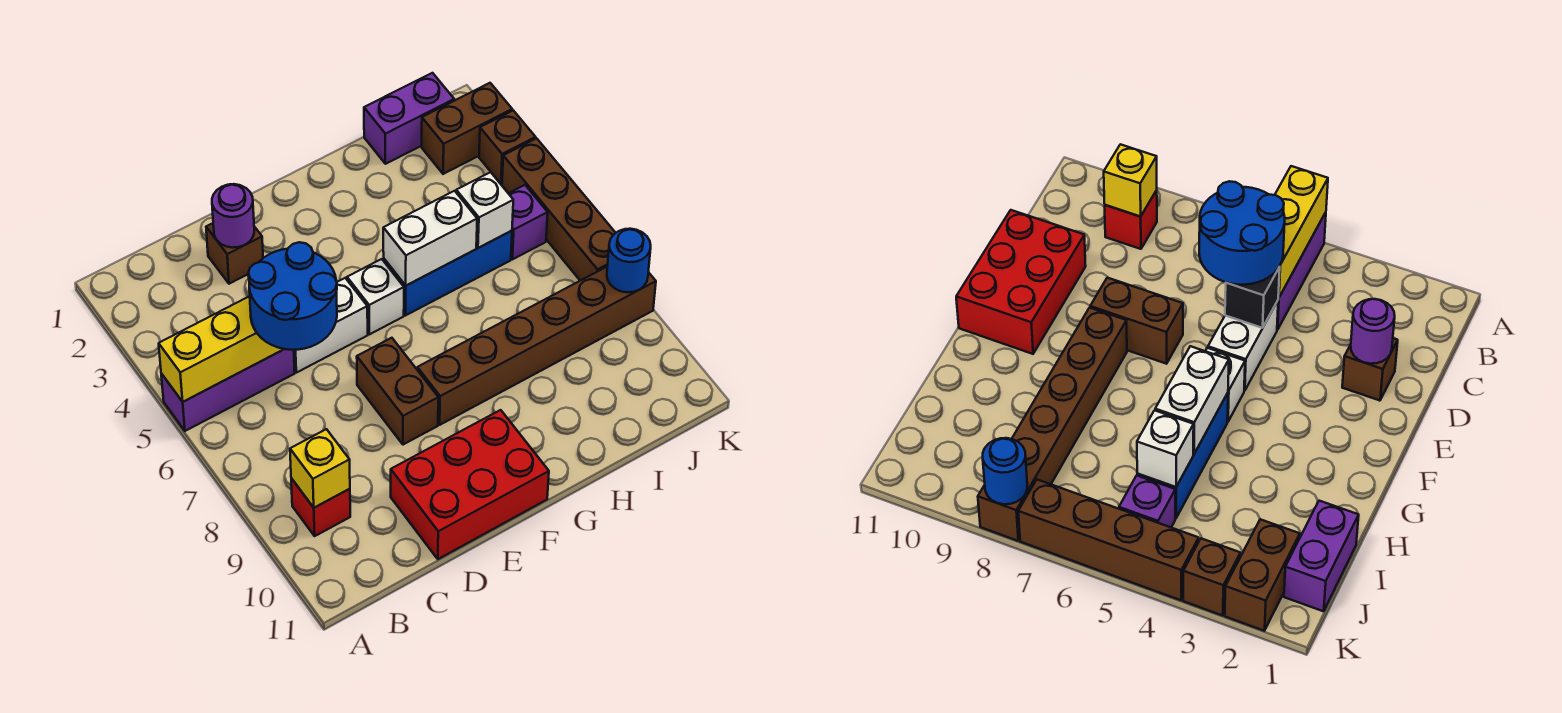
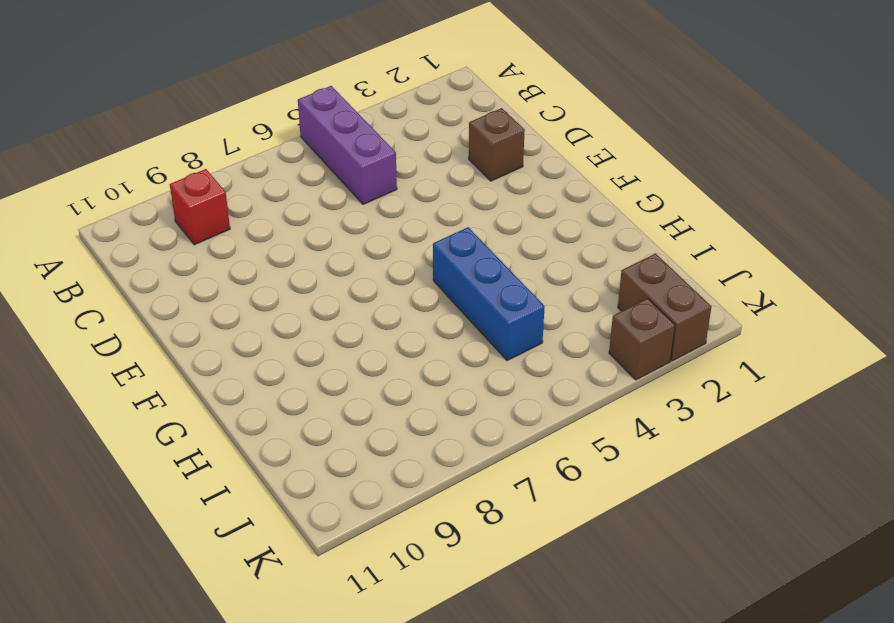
none -> white brick D5:E5 level 1
none -> red brick D10:F11 level 1
none -> brown brick E7:E8 level 1

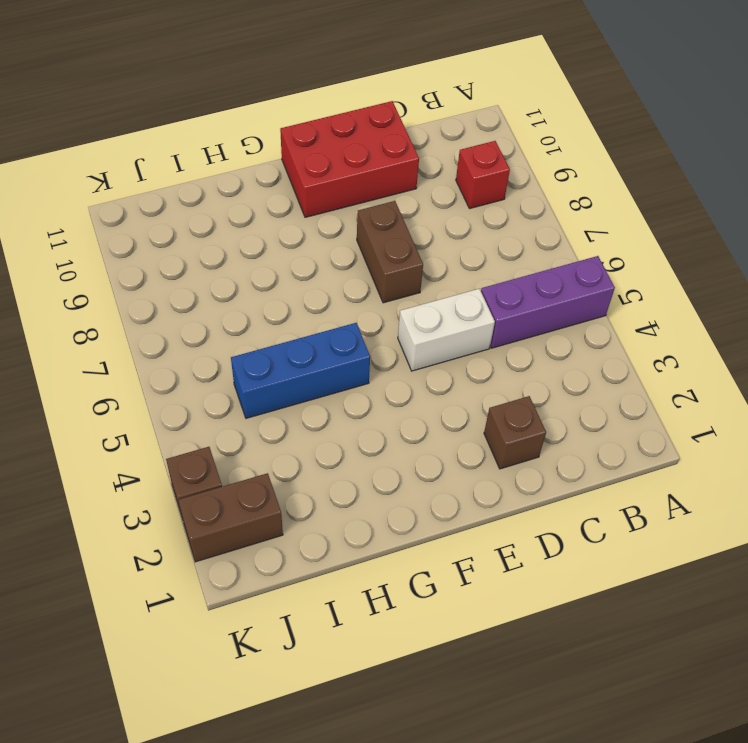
none -> white brick F5 level 1
none -> brown brick F8:K8 level 1
none -> purple brick I1:J1 level 1

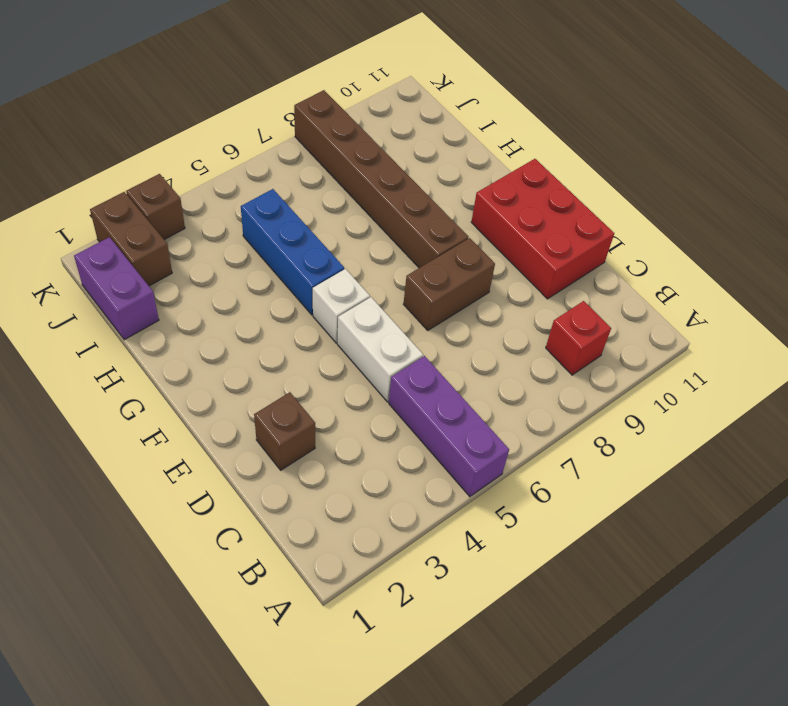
none -> purple brick J5 level 1
none -> brown brick K4:K7 level 1
none -> yellow brick A5:C5 level 2

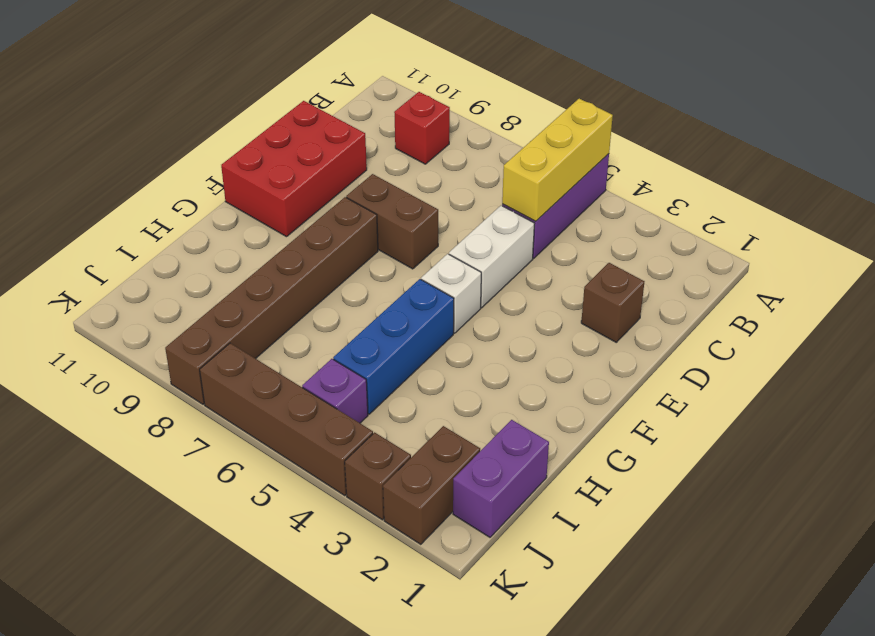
none -> yellow brick B9 level 2
none -> purple round brick D2 level 2
none -> black brick D5 level 2

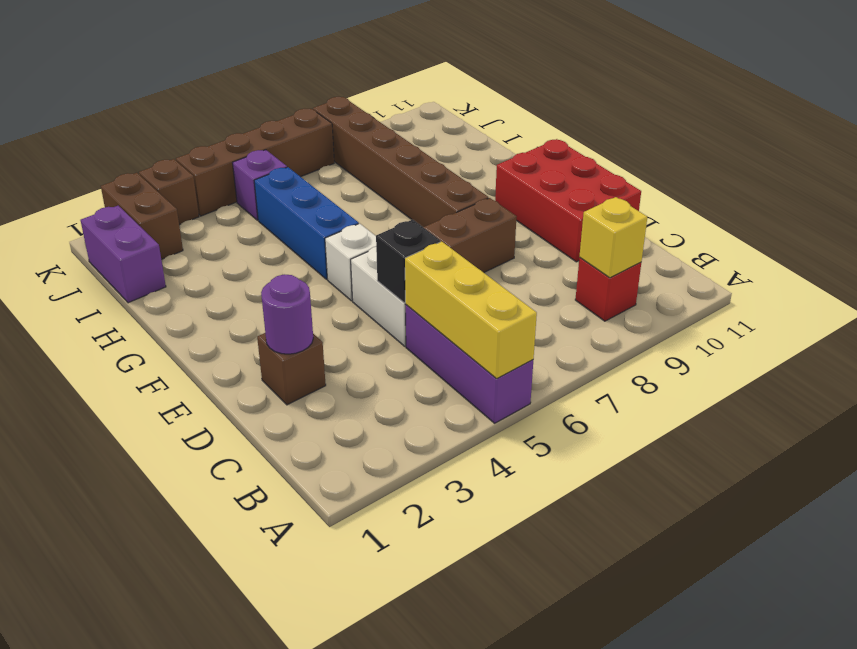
none -> white brick G5:H5 level 2
none -> white brick I5 level 2
none -> blue round brick K8 level 2

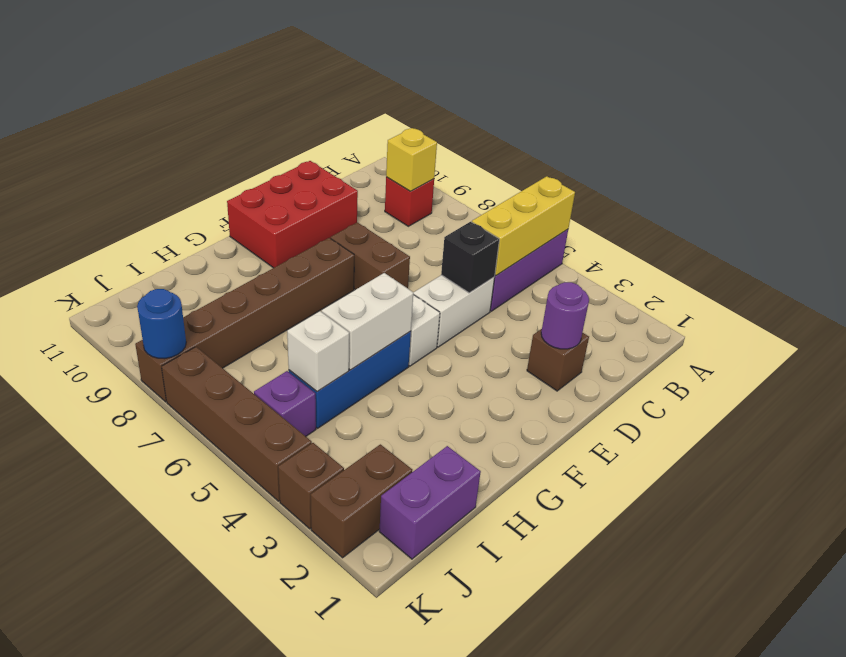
none -> blue round brick C5:D6 level 3

